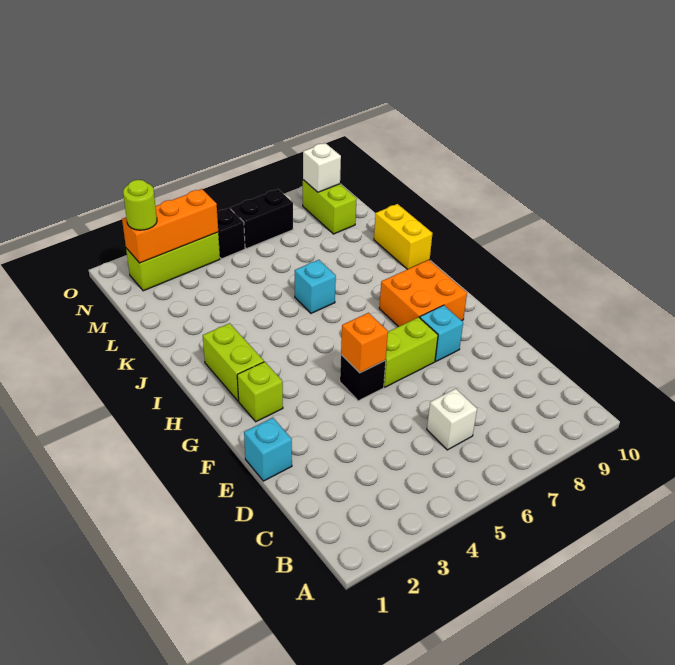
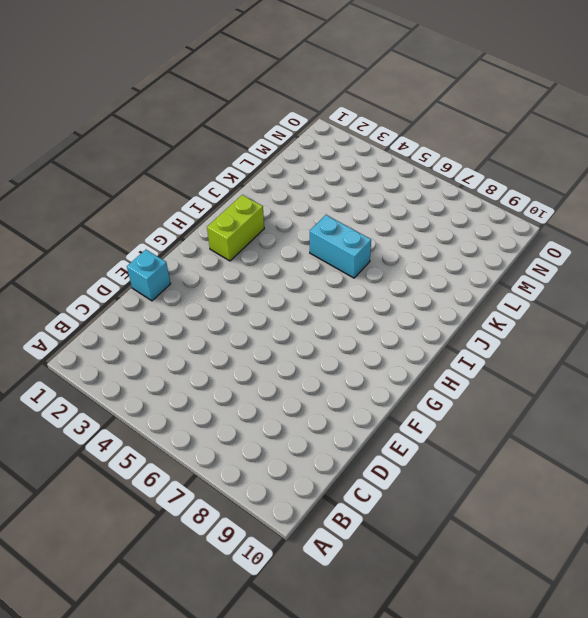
cyan brick J5:J6 level 1 -> cyan brick J6 level 1
none -> white brick C6 level 1
none -> black brick F5 level 1
none -> lime brick F6:F7 level 1

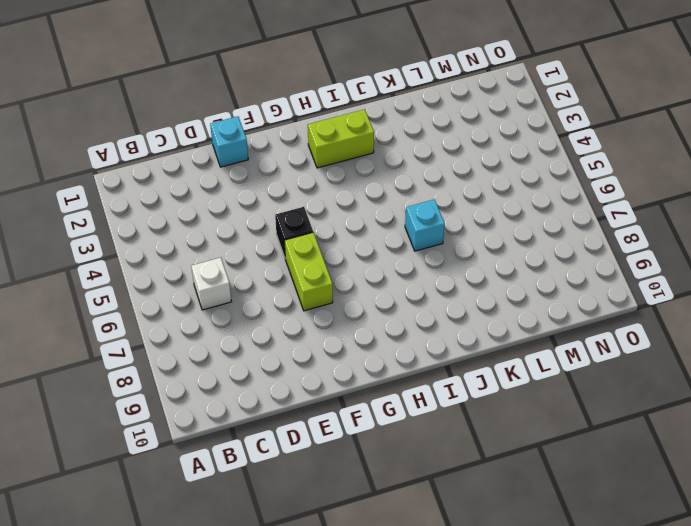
none -> cyan brick F8 level 1
none -> lime brick G2 level 1
none -> orange brick G8:H9 level 1

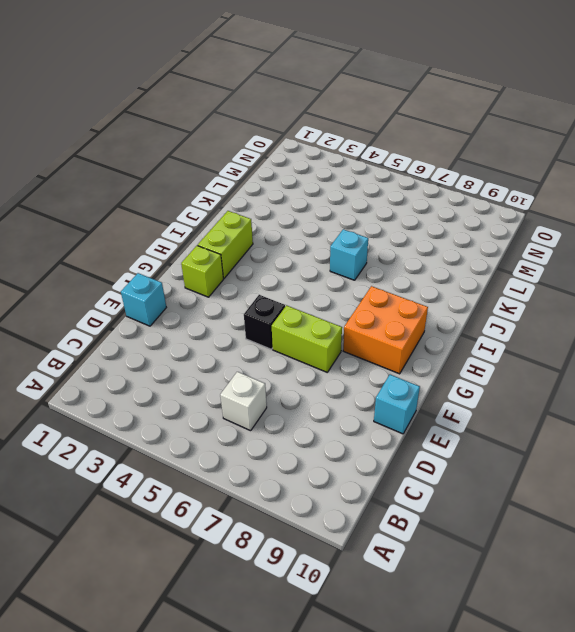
cyan brick E10 level 1 -> cyan brick F8 level 1
none -> yellow brick J10:K10 level 1
none -> lime brick M9:N9 level 1
none -> lime brick N2:N4 level 1

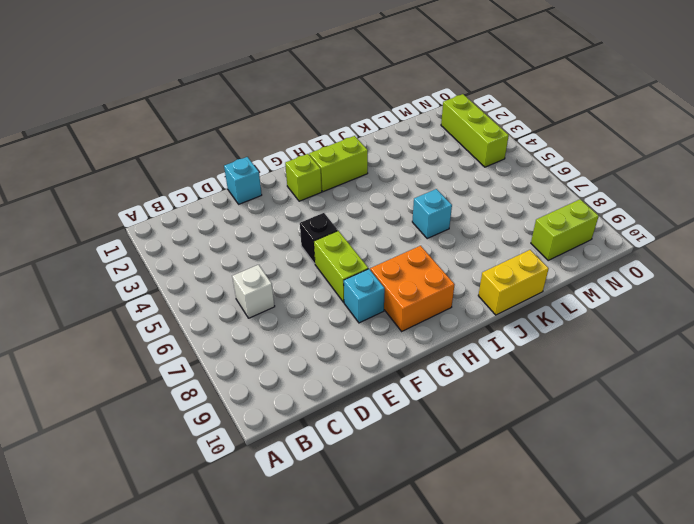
none -> black brick N5 level 1
none -> black brick N6:N7 level 1
none -> orange brick F5 level 2

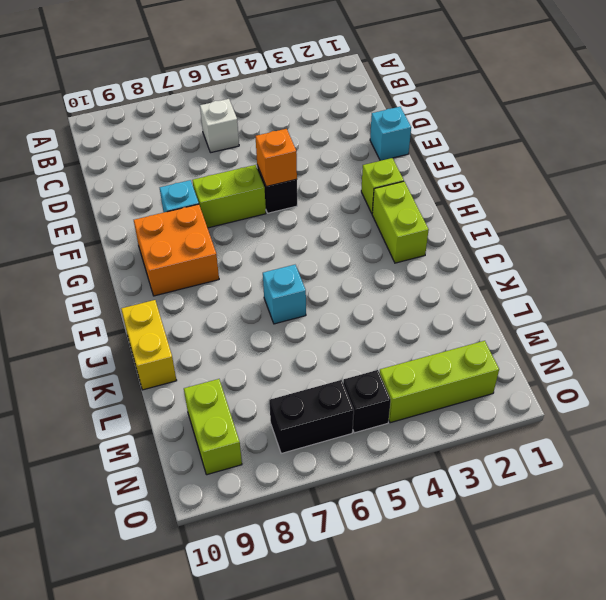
none -> orange brick N2:N4 level 2
none -> white brick N9 level 2
none -> lime round brick N2 level 3

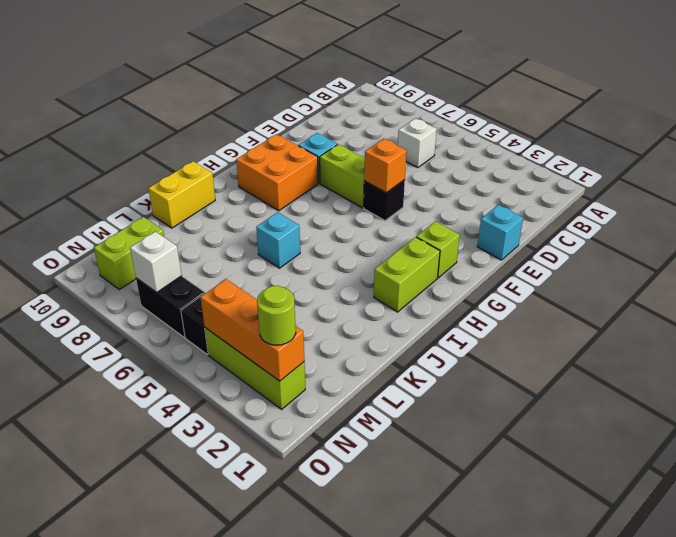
white brick N7 level 2 -> white brick N9 level 2

